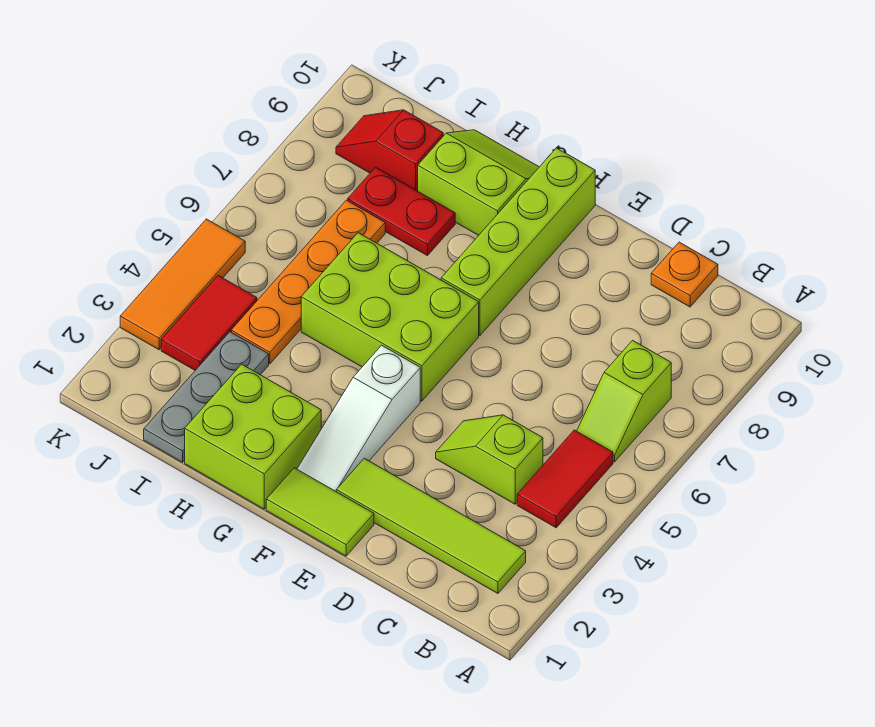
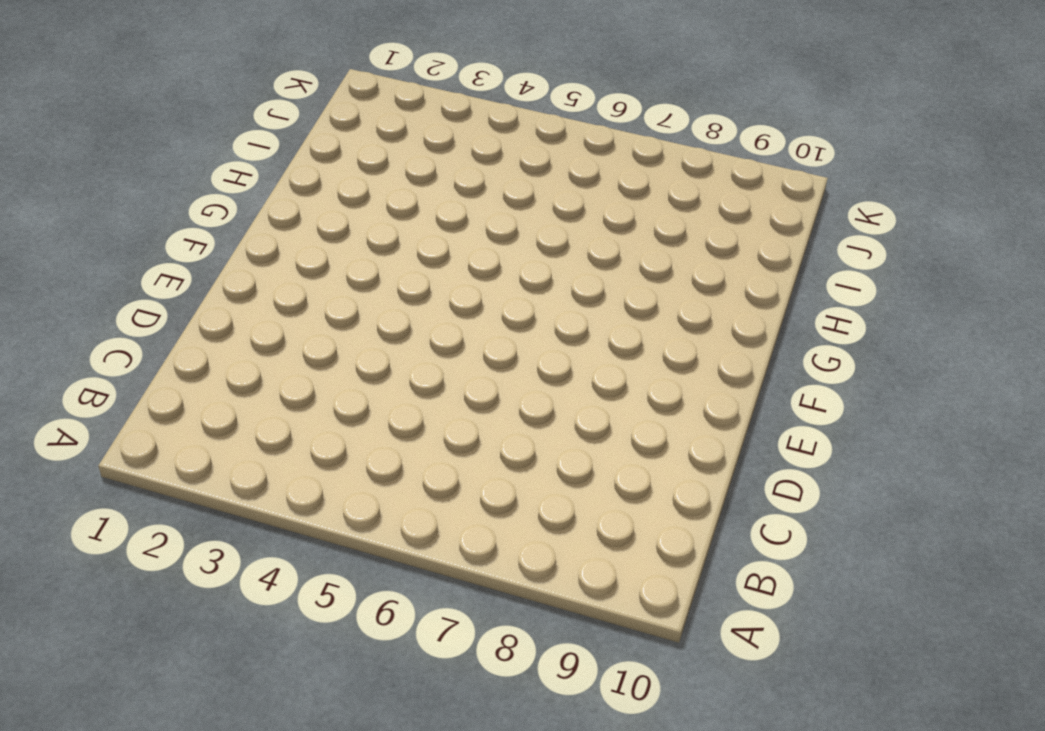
none -> lime tile B2:E2 level 1
none -> red tile B4:B5 level 1
none -> lime slope B6:B7 level 1 top 7

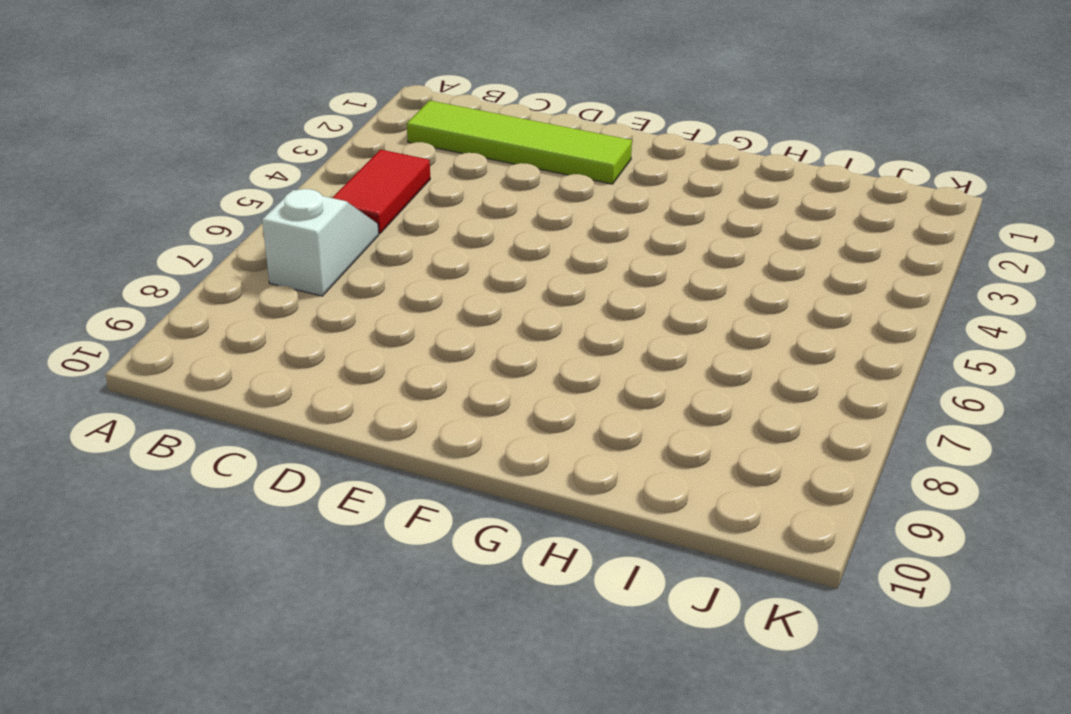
white slope B6:B7 level 1 top 7 -> lime slope B6:B7 level 1 top 7
none -> lime slope C4:D4 level 1 top C
none -> orange plate C10 level 1
none -> lime tile E1:F1 level 1

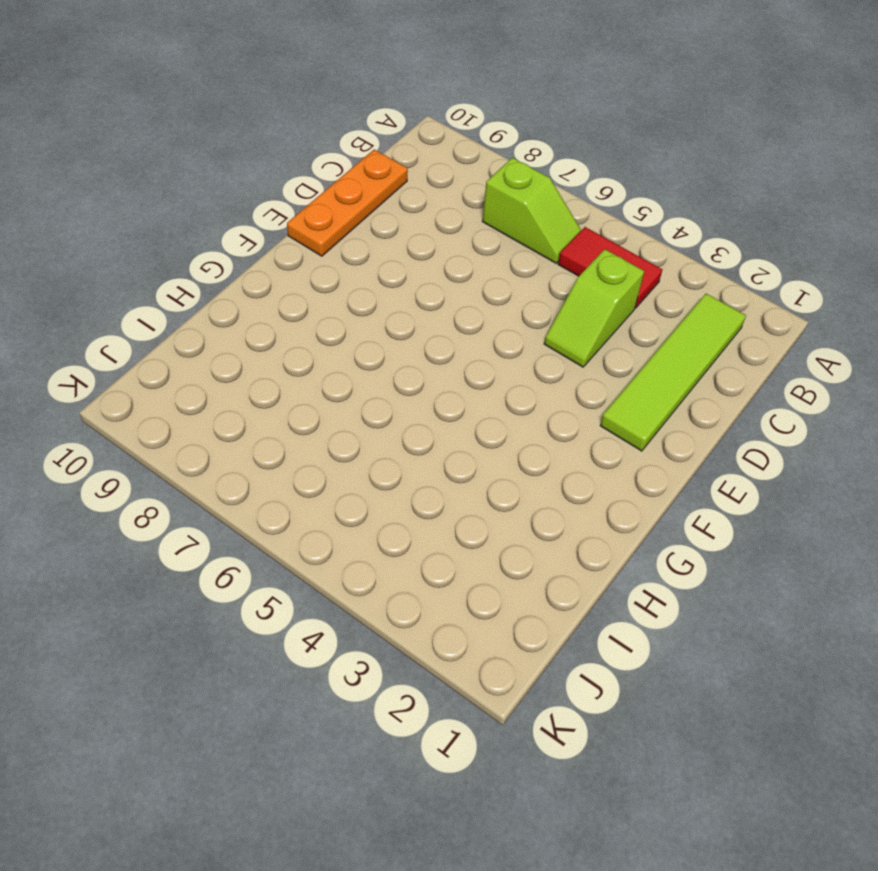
orange plate C10:E10 level 1 -> orange plate C10 level 1
none -> lime tile E1:F1 level 1
none -> white slope F2:F4 level 1 top 4
none -> lime brick F5:H6 level 1

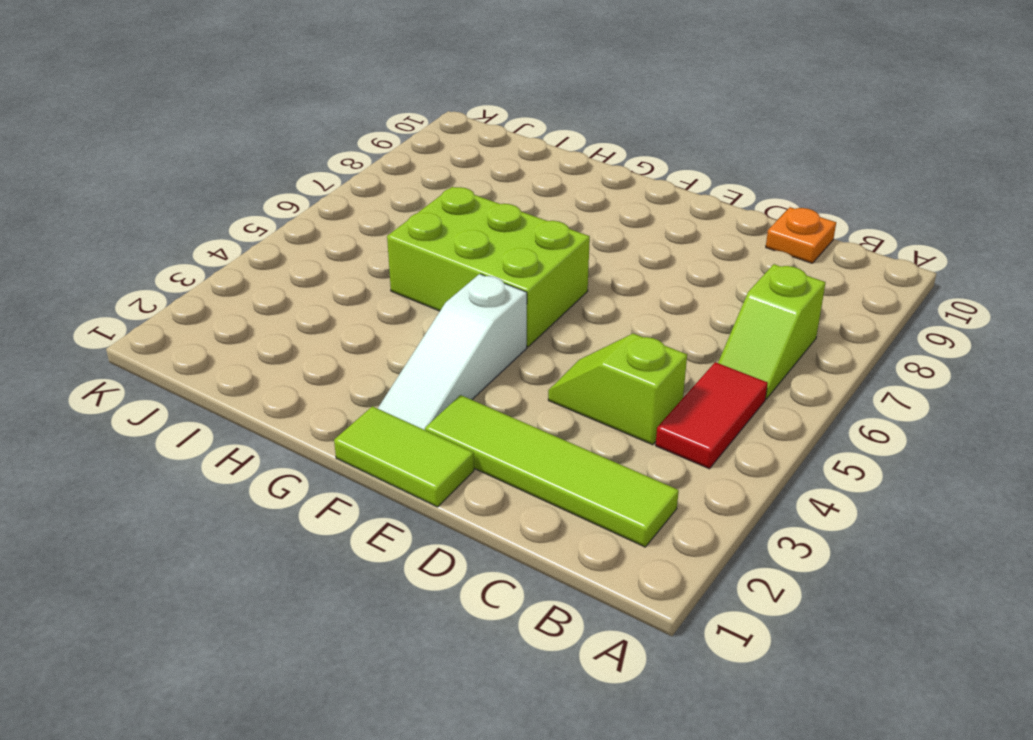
none -> lime brick F7:F10 level 1
none -> lime brick G1:H2 level 1
none -> lime slope G9:H10 level 1 top 9

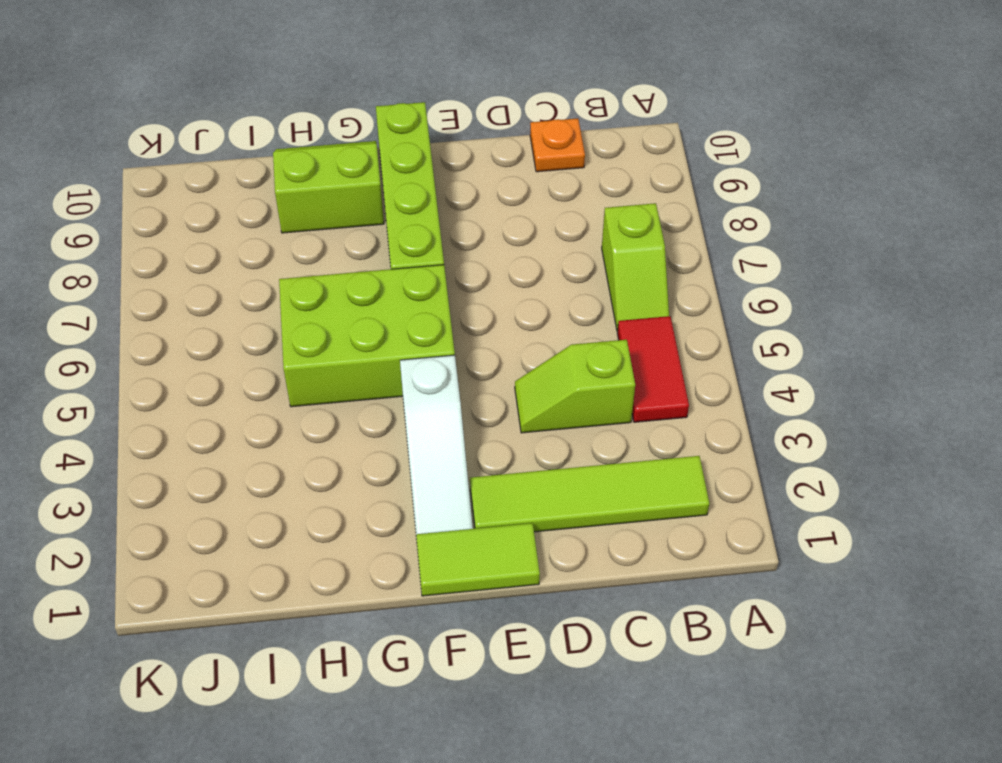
none -> lime brick G1:H2 level 1
none -> red plate H8:I8 level 1
none -> grey plate I1:I3 level 1

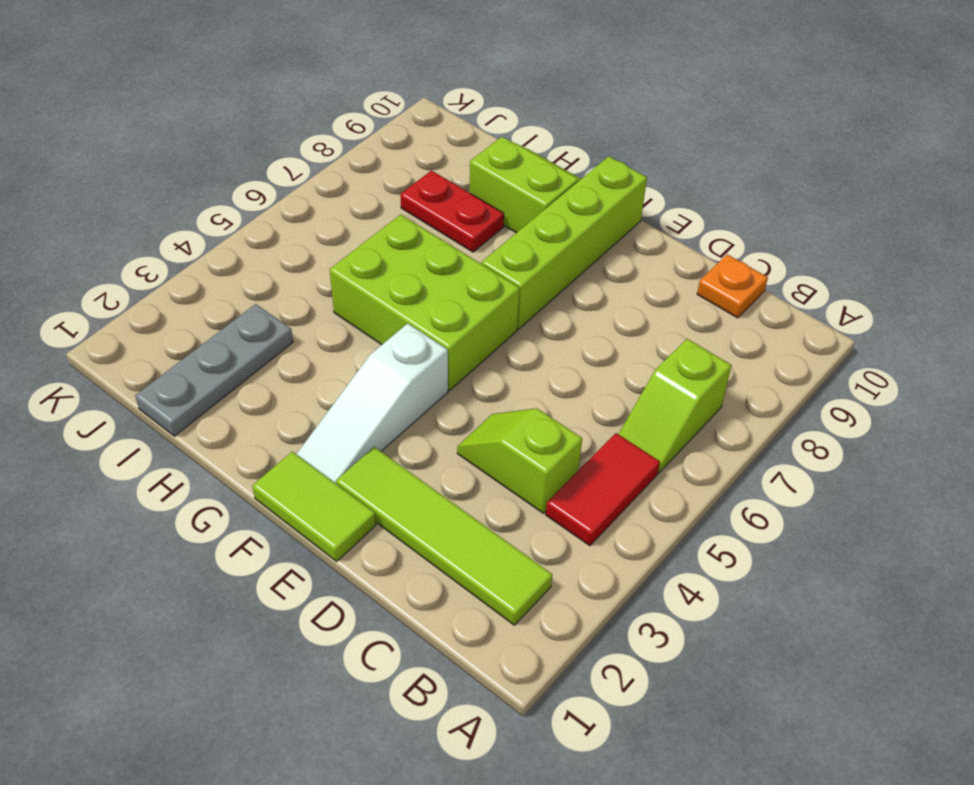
none -> lime brick G1:H2 level 1
none -> orange plate I4:I7 level 1
none -> red slope I9:J9 level 1 top I

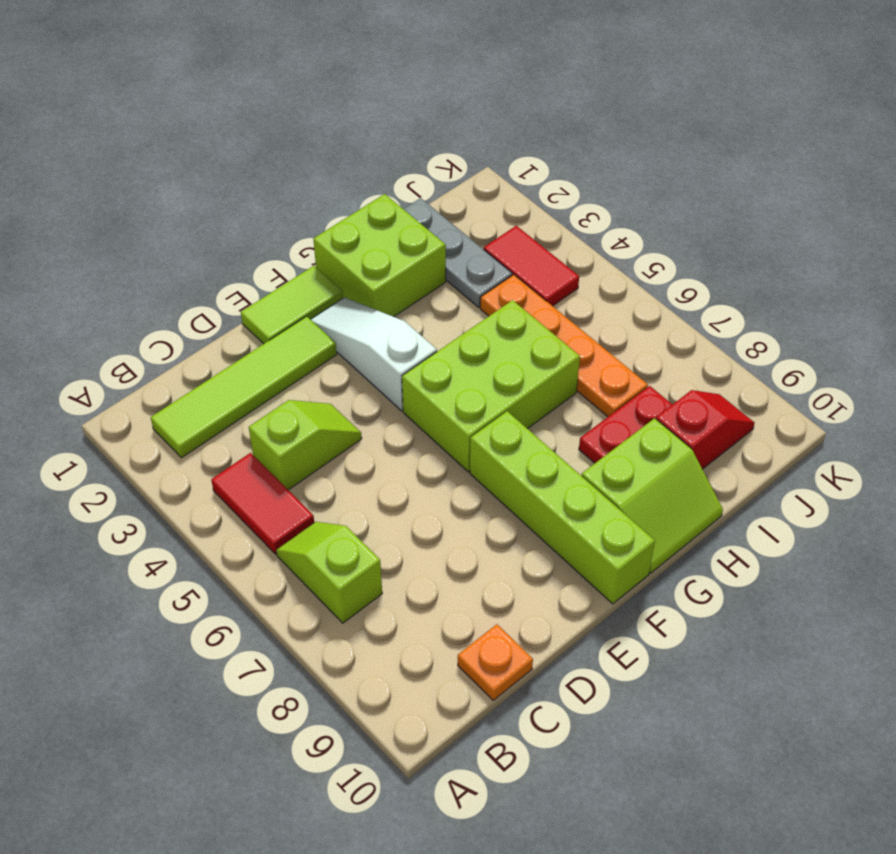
none -> orange tile K3:K5 level 1

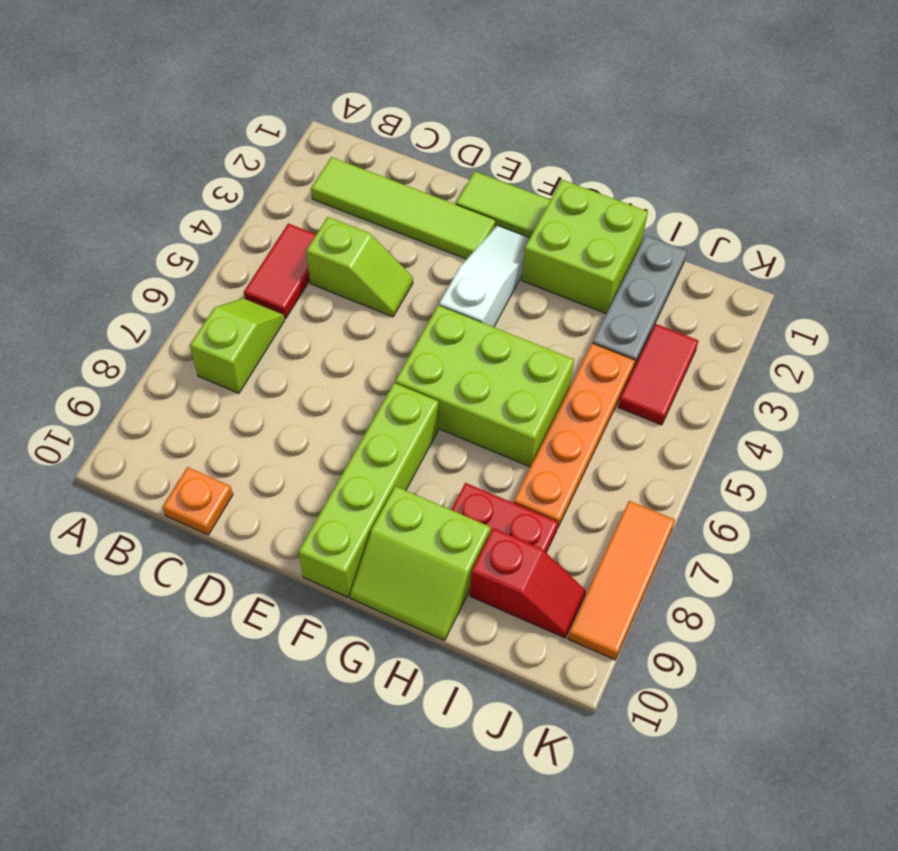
orange tile K7:K9 level 1 -> orange tile K3:K5 level 1

